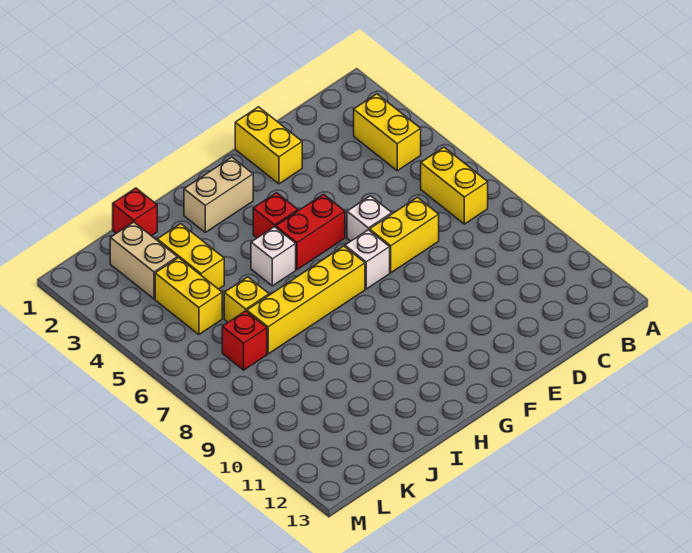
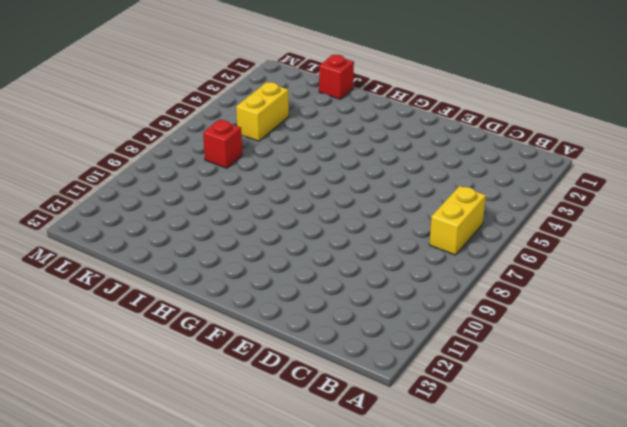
none -> yellow brick B3:B4 level 1
none -> yellow brick D7:E7 level 1
none -> yellow brick E1:E2 level 1

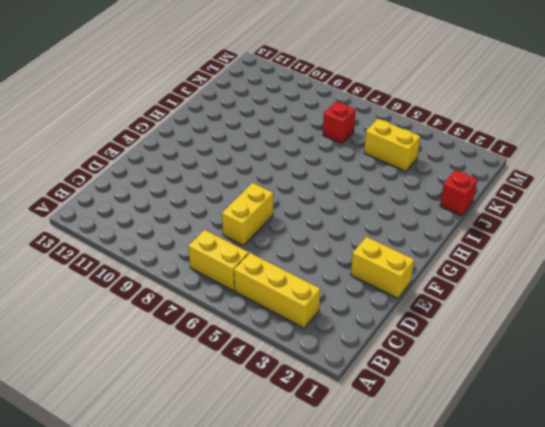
yellow brick B3:B5 level 1 -> yellow brick B3:B4 level 1
none -> white brick E6 level 1
none -> red brick F5:G5 level 1
none -> white brick F7 level 1

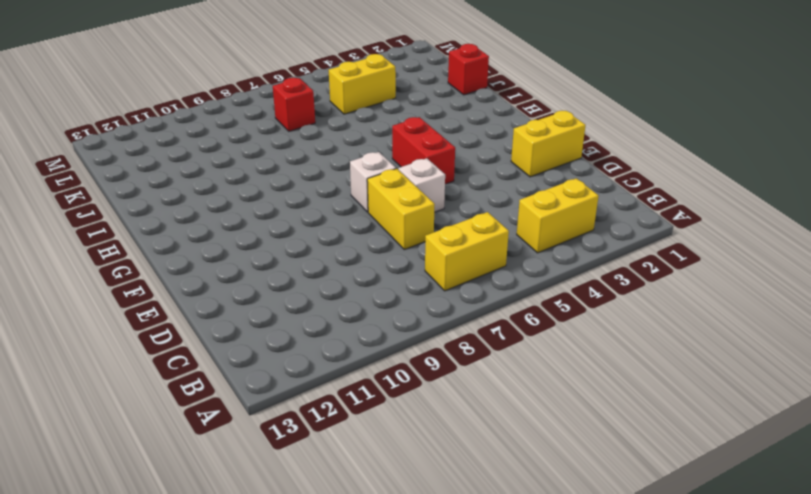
none -> tan brick G2:H2 level 1
none -> red brick G4 level 1
none -> yellow brick G7:J7 level 1

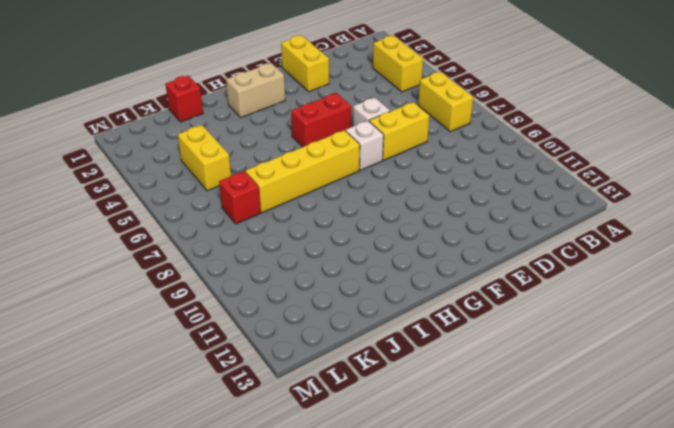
none -> red brick G4 level 1
none -> white brick H5 level 1
none -> yellow brick J3:J4 level 1

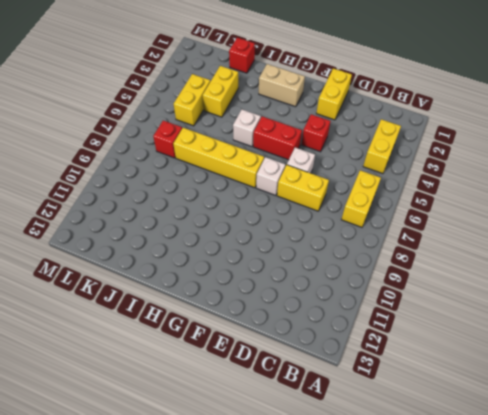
red brick E4 level 1 -> red brick G4 level 1
none -> yellow brick J6 level 1
none -> tan brick K2:K3 level 1

